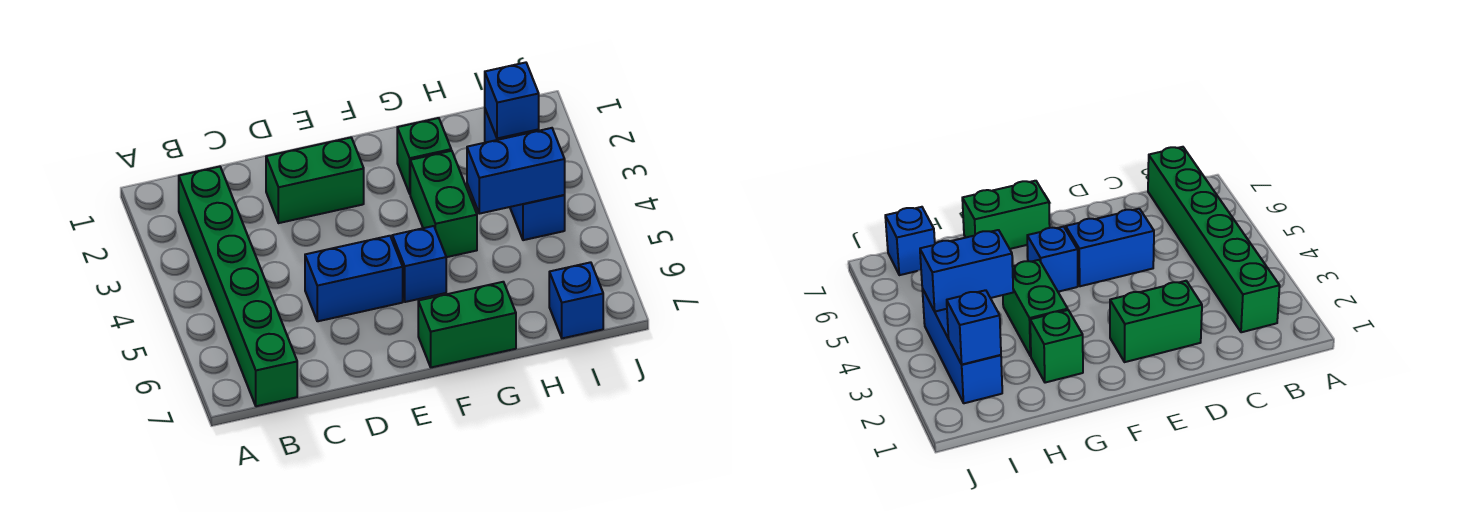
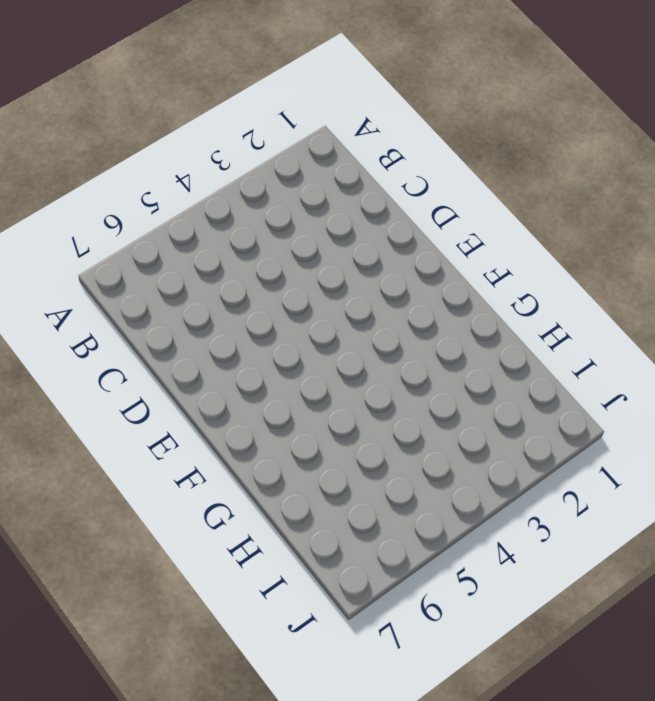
none -> green brick B2:B7 level 1
none -> green brick D2:E2 level 1

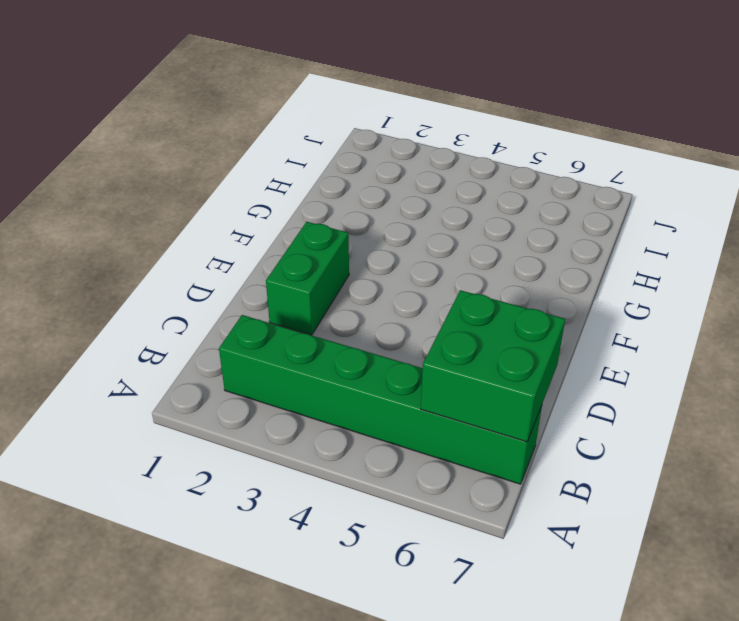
green brick B6:C7 level 2 -> none
none -> blue brick D5:E5 level 1
none -> blue brick F5 level 1

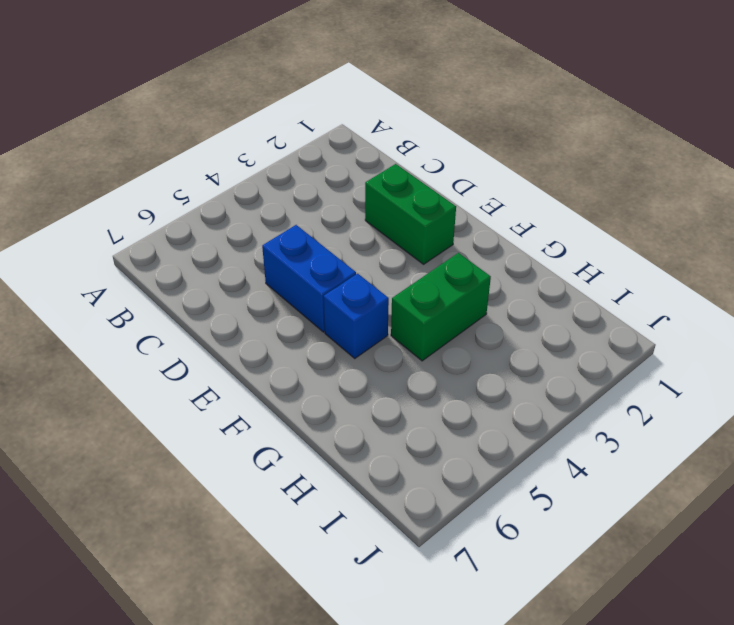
none -> green brick B2:B7 level 1
none -> green brick F7:G7 level 1

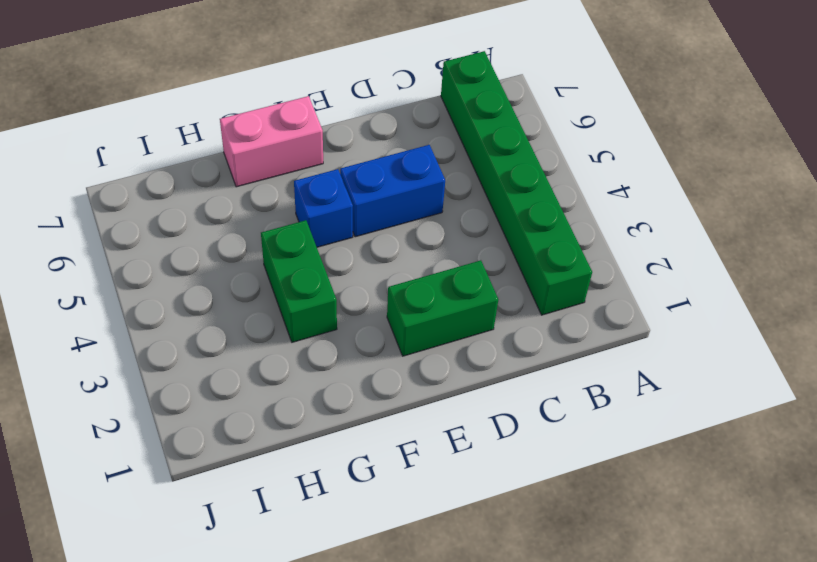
pink brick F7:G7 level 1 -> green brick F7:G7 level 1
none -> green brick G2 level 1
none -> blue brick I2:I4 level 1

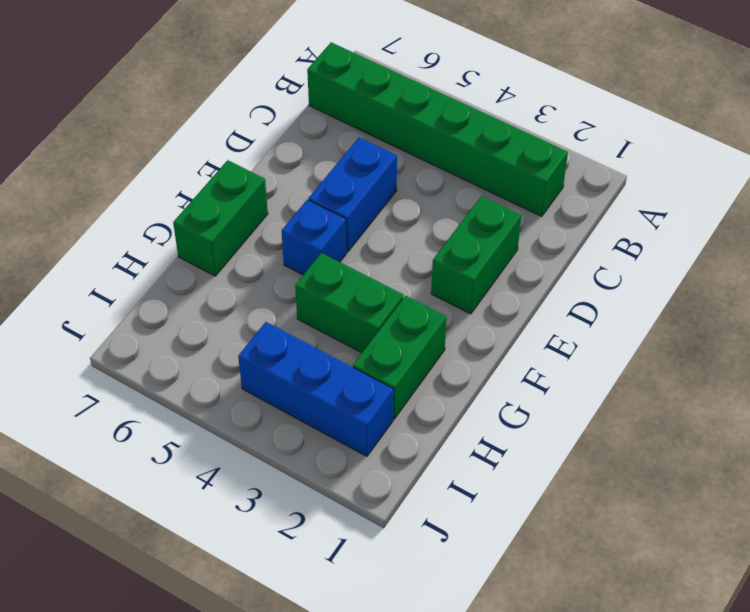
green brick G2:H2 level 1 -> green brick G2 level 1
none -> blue brick I7 level 1
none -> blue brick H4:I4 level 2

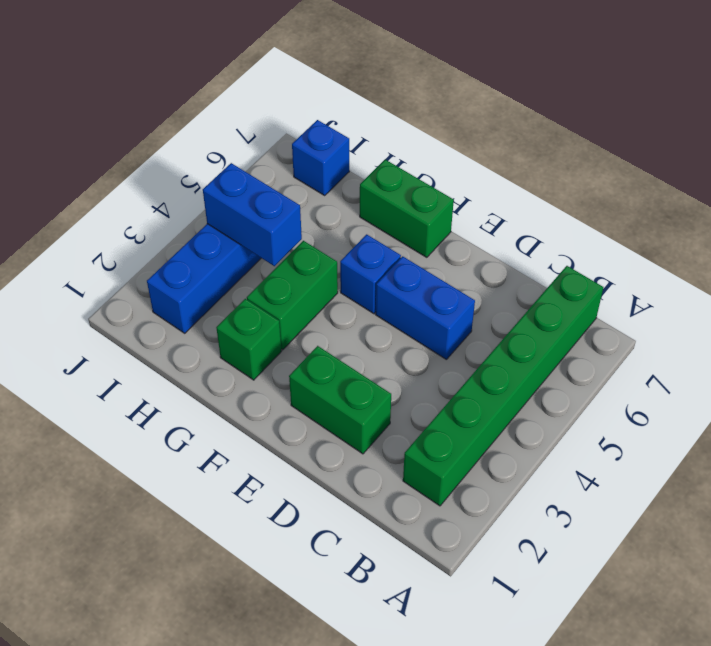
none -> blue brick I2 level 2

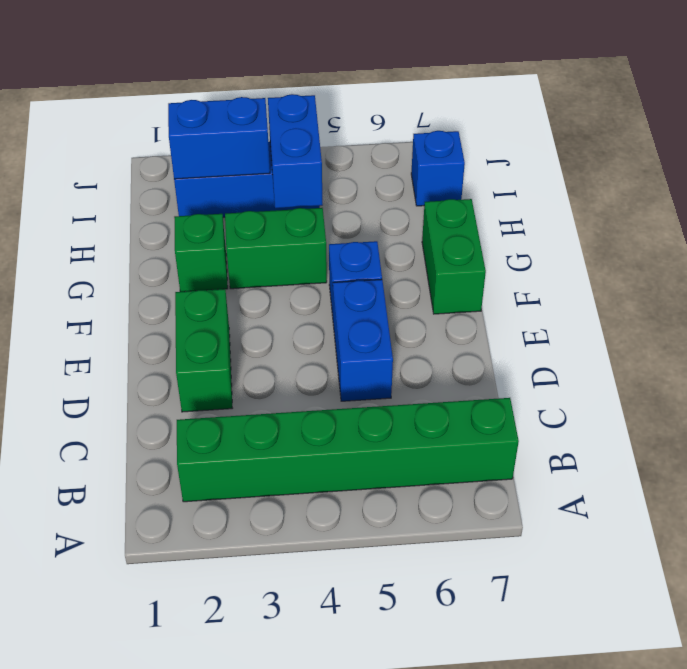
blue brick I2:I3 level 2 -> blue brick I2 level 2

